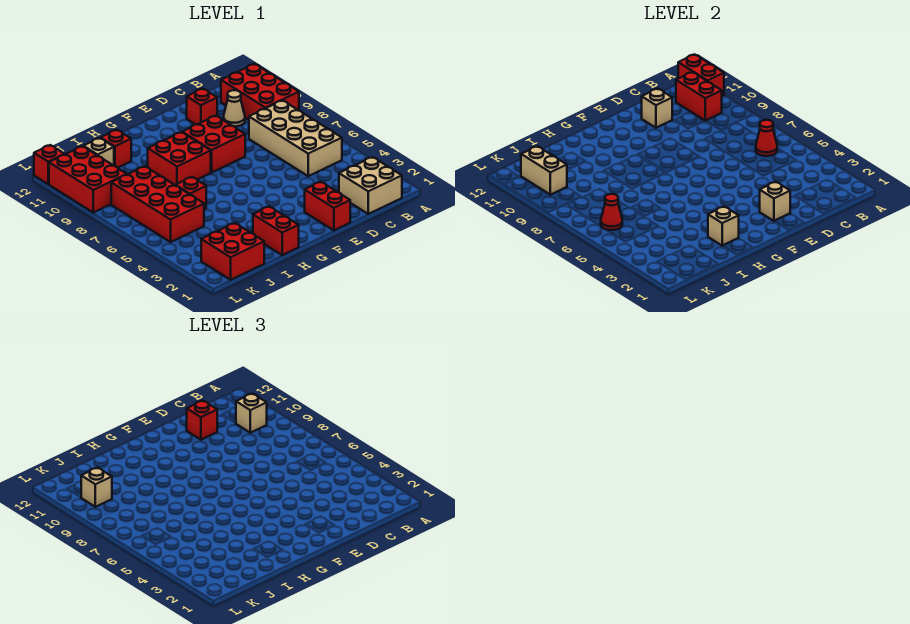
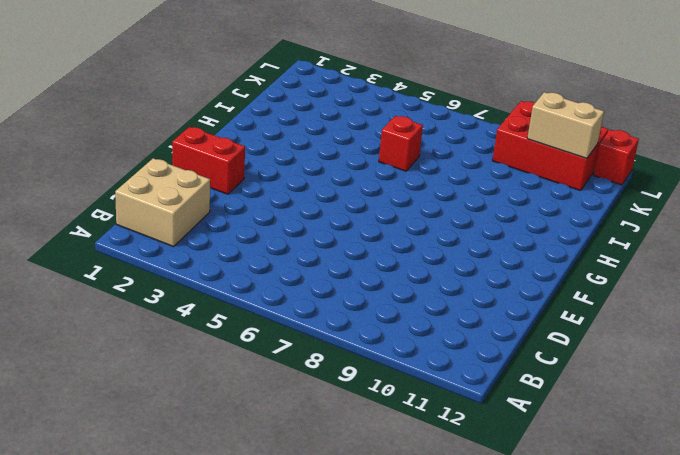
none -> red brick A9:B11 level 1
none -> tan brick B5:C8 level 1
none -> tan cone C10 level 1

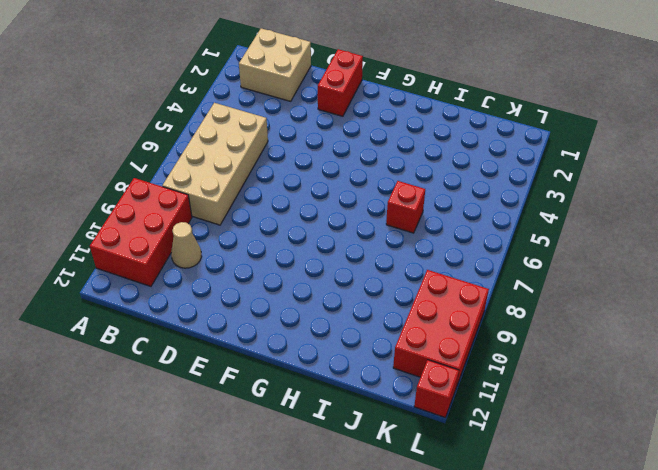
none -> red brick D11 level 1
none -> red brick E8:F9 level 1
none -> red brick G8:H9 level 1

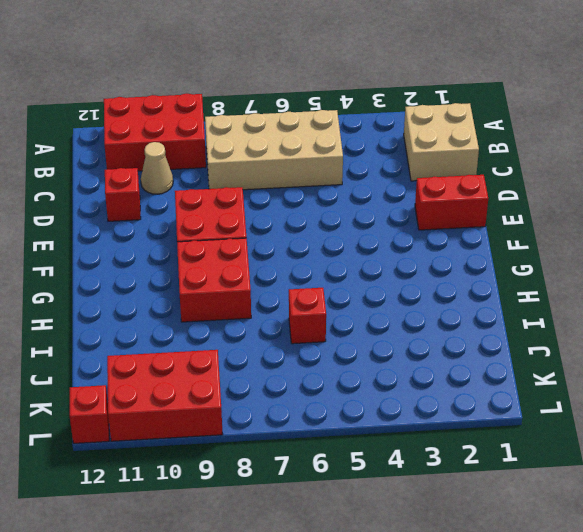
none -> red brick H1:H2 level 1
none -> red brick I11 level 1
none -> red brick J1:K2 level 1

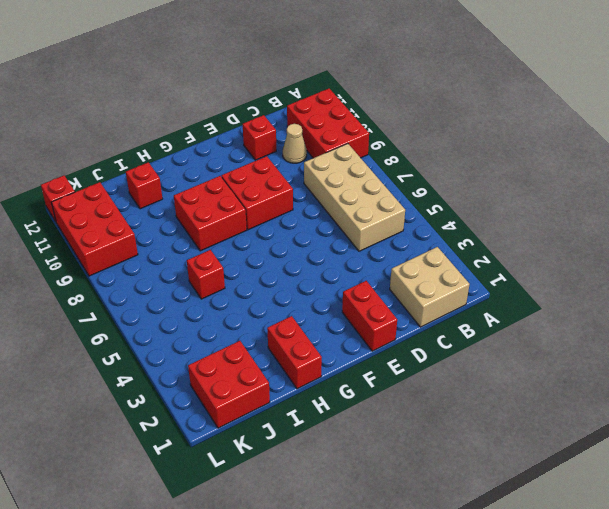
none -> red brick J5:K8 level 1
none -> tan brick J11 level 1
none -> red brick A11:A12 level 2

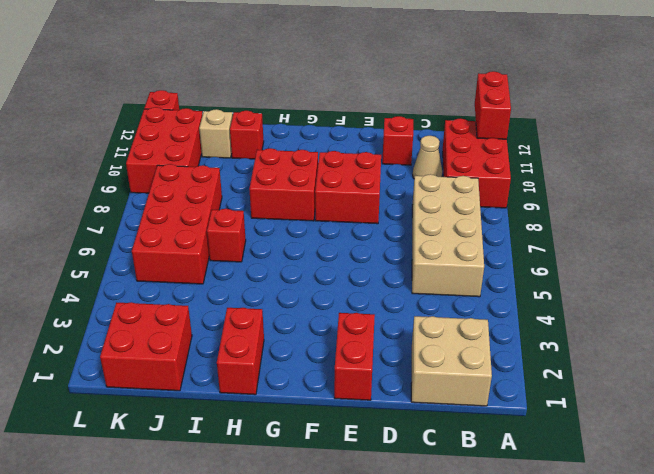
none -> red cone B6 level 2
none -> red brick B10:B11 level 2
none -> tan brick D11 level 2

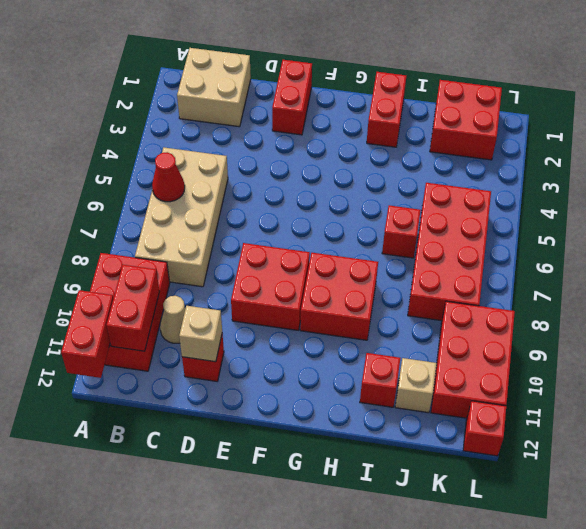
none -> tan brick E2 level 2
none -> tan brick H2 level 2
none -> red cone K6 level 2

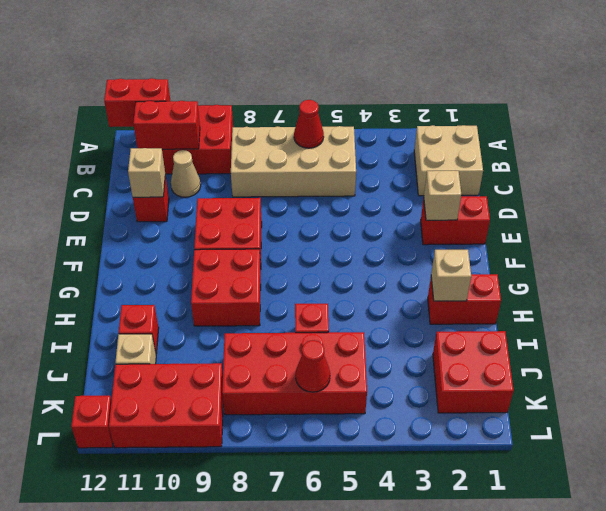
none -> tan brick K10:K11 level 2
none -> tan brick B10 level 3
none -> red brick D11 level 3

